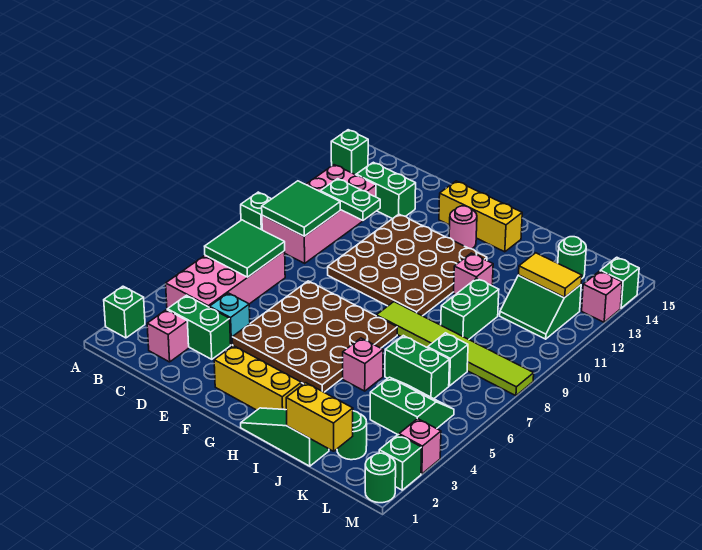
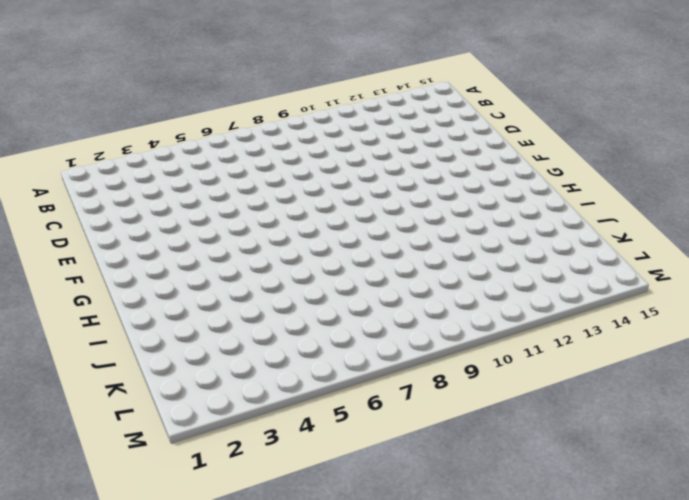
none -> green brick A2 level 1
none -> green brick A9 level 1
none -> green brick A14 level 1
none -> pink brick B4:C7 level 1

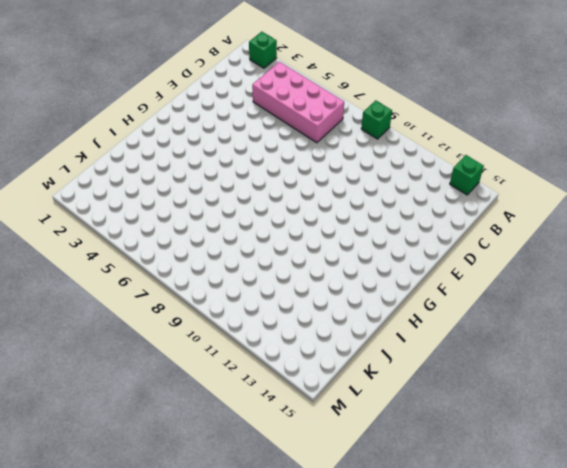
none -> pink brick B9:C12 level 1
none -> pink brick C2 level 1
none -> green brick C3:D3 level 1
none -> green brick C13:D13 level 1

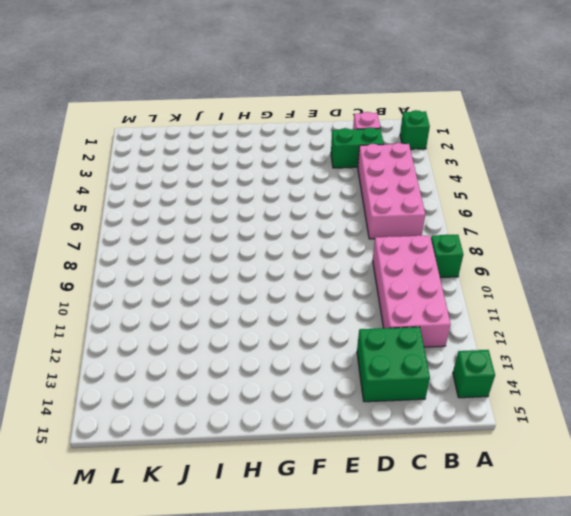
green brick C13:D14 level 1 -> green brick C13:D13 level 1
none -> cyan brick D4 level 1
none -> brown plate E4:H7 level 1
none -> brown plate E9:H12 level 1
none -> yellow brick F2:H2 level 1

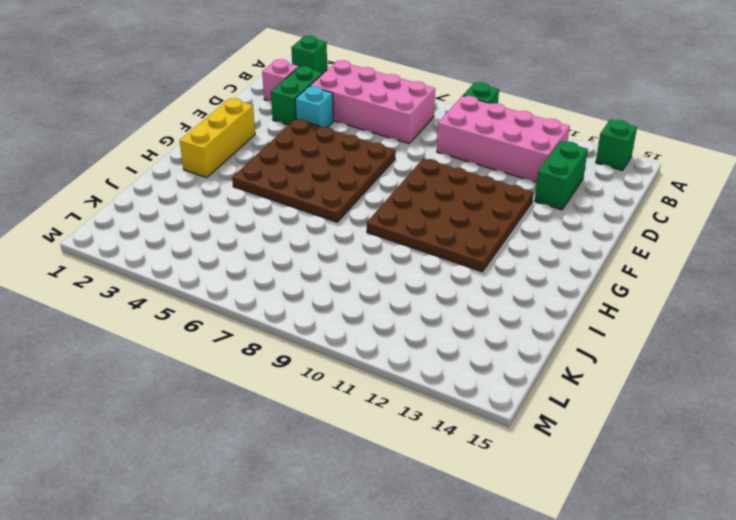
none -> yellow brick F14:H14 level 1
none -> pink round brick G13 level 1
none -> green slope H1:J1 level 1 top J
none -> lime tile H8:M8 level 1

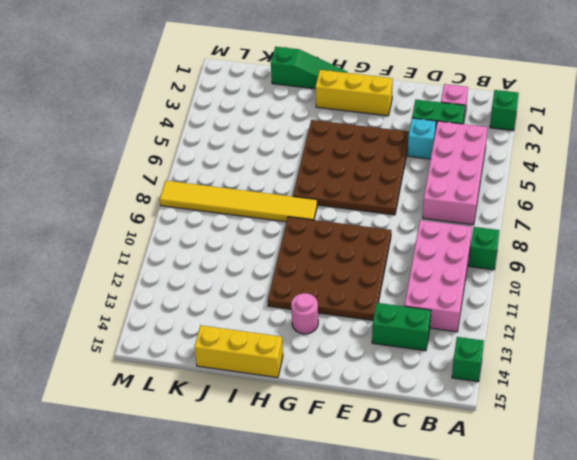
yellow tile H8:M8 level 1 -> lime tile H8:M8 level 1
yellow brick H15:J15 level 1 -> yellow brick F14:H14 level 1
none -> pink brick I5 level 1
none -> pink brick I11 level 1
none -> green brick J6:K6 level 1
none -> green brick J9:J10 level 1

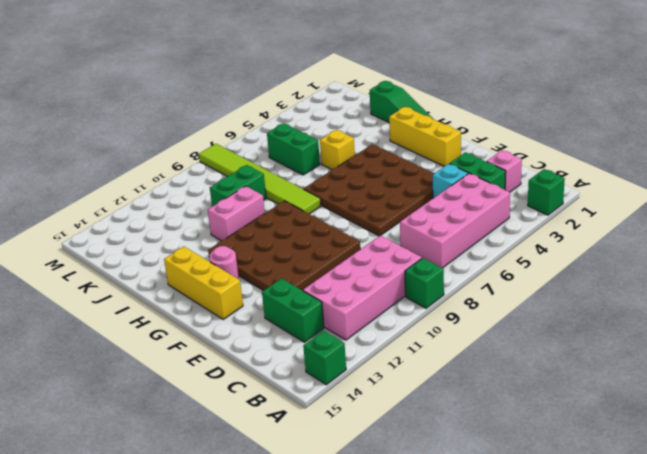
yellow brick I5 level 1 -> pink brick I5 level 1
pink brick I10:I11 level 1 -> pink brick I11 level 1
none -> green round brick K2 level 1
none -> green slope K4:L5 level 1 top 4
none -> green brick K7 level 1
none -> green slope K11:L12 level 1 top 12

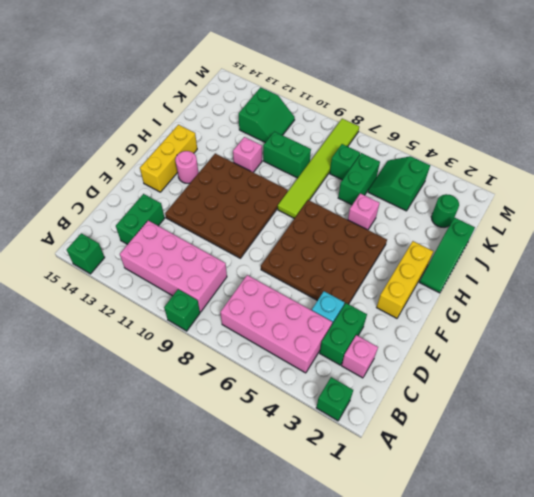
none -> green round brick K14 level 1
none -> green round brick M1 level 1
none -> green brick M2 level 1
none -> pink brick M3 level 1

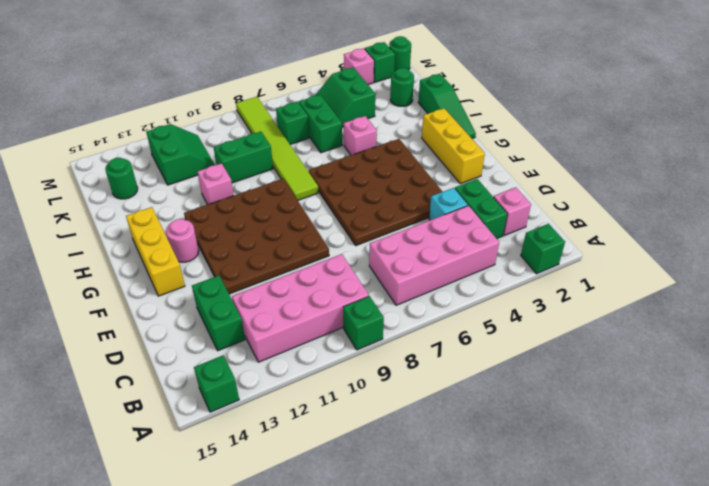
none -> pink brick M13 level 1
none -> green brick M14 level 1
none -> green tile B6:C7 level 2
none -> green tile B9:C10 level 2

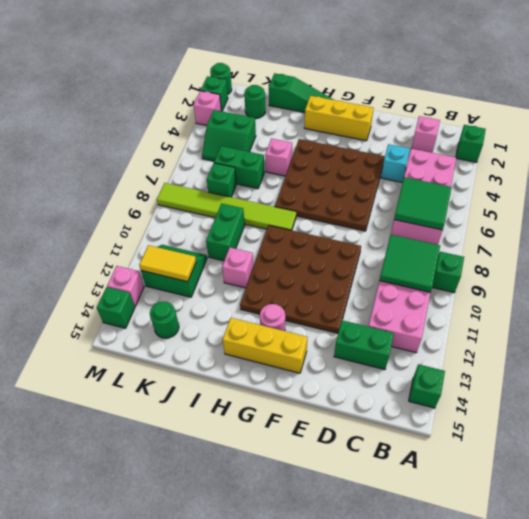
none -> green brick C3:D3 level 1
none -> green plate C11:D11 level 2
none -> yellow brick J1:K1 level 2

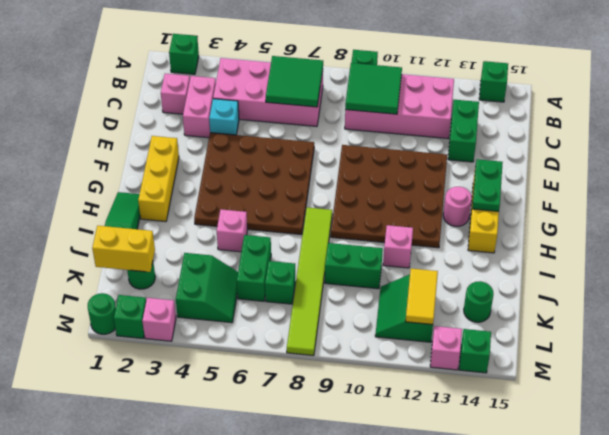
pink brick C3:D3 level 1 -> green brick C3:D3 level 1
green plate F14:G14 level 2 -> green plate C11:D11 level 2
yellow brick K1:K2 level 2 -> yellow brick J1:K1 level 2

